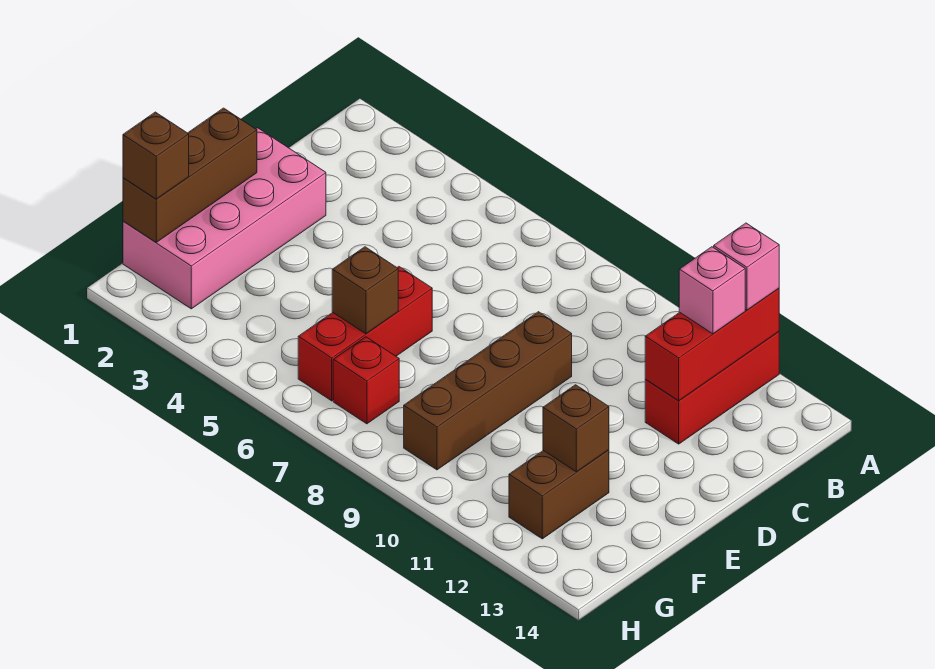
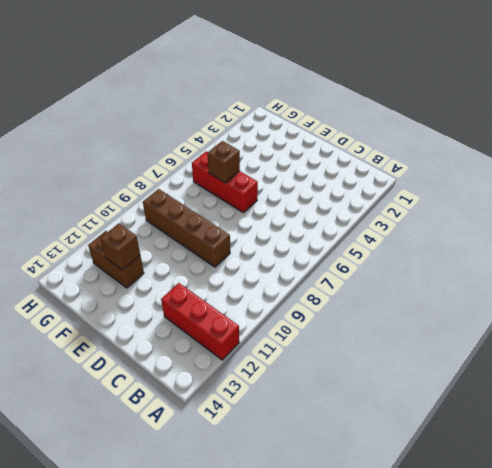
none -> pink brick D1:G2 level 1
none -> red brick G7 level 1
none -> red brick A12:C12 level 2

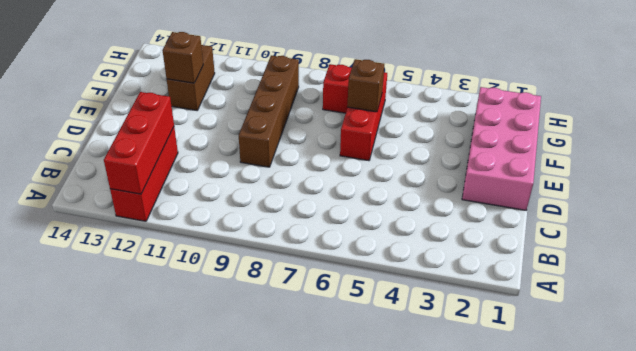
none -> brown brick E1:G1 level 2
none -> pink brick A12 level 3
none -> pink brick B12 level 3

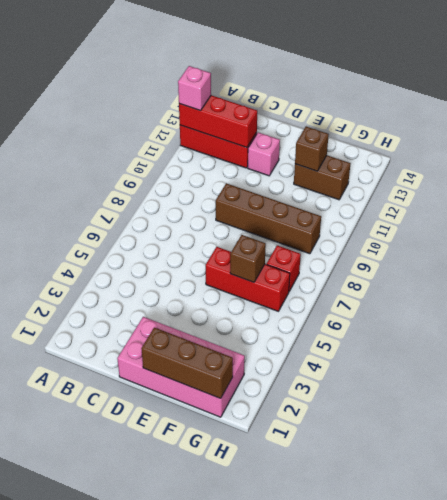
pink brick D12 level 1 -> pink brick B12 level 3
none -> brown brick G1 level 3

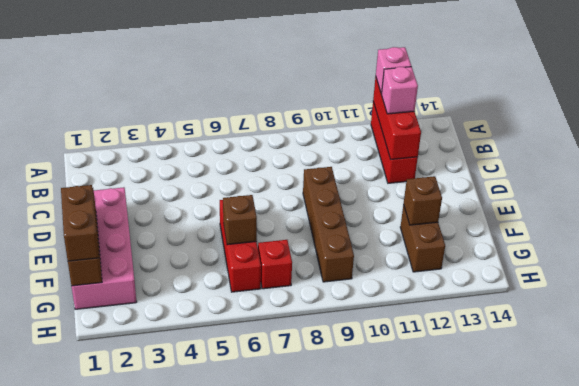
brown brick F1:G1 level 3 -> brown brick G1 level 3

